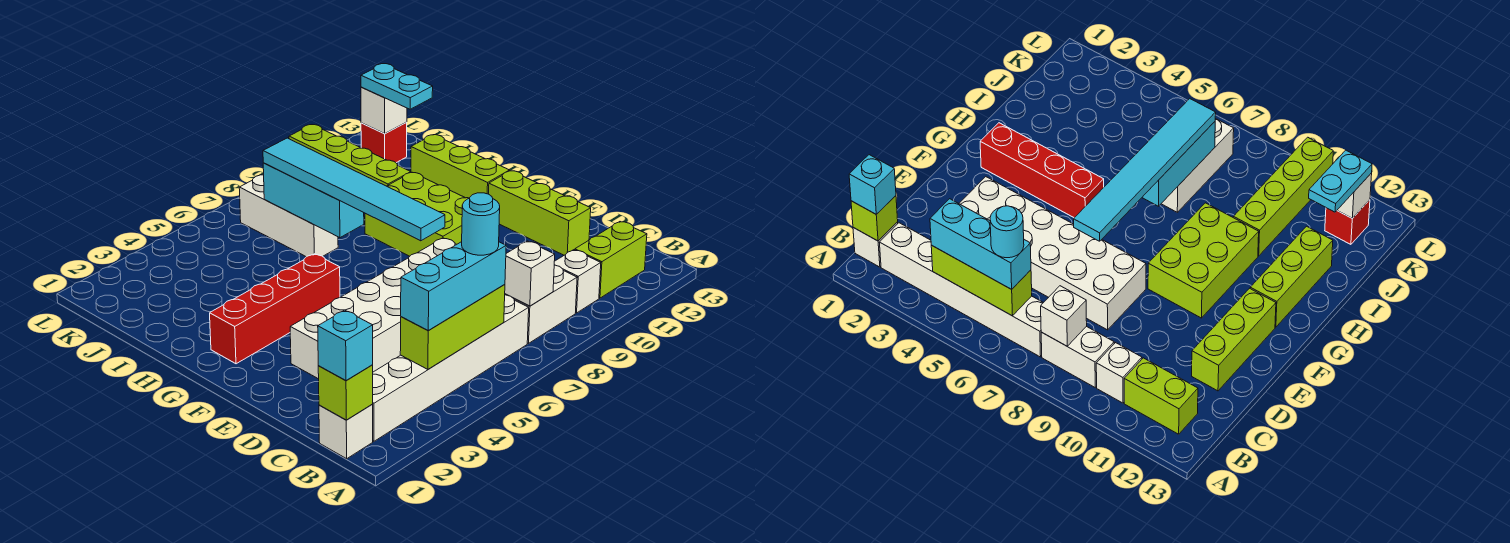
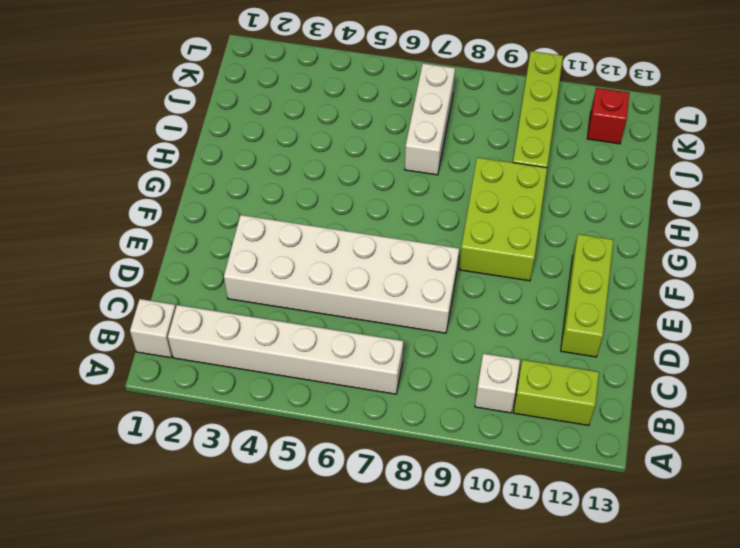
none -> white brick B8:B9 level 1
none -> red brick G2:G5 level 1
none -> lime brick G12:I12 level 1

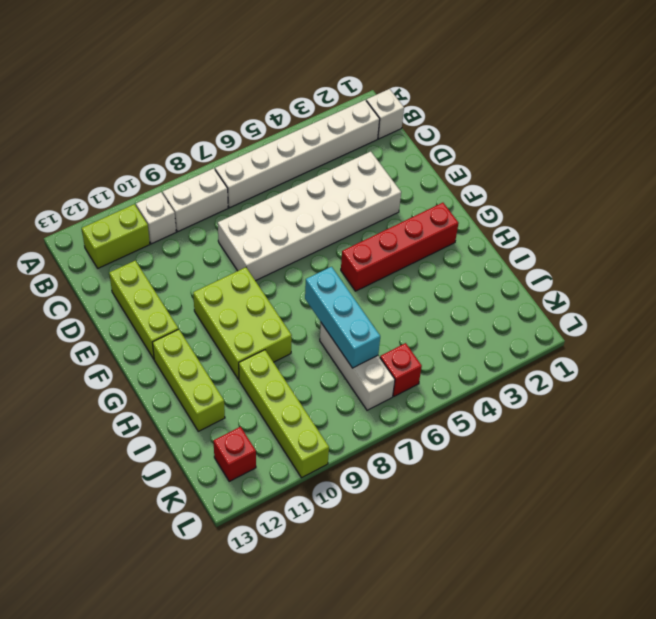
red brick K6 level 1 -> none
none -> lime brick B1 level 2
none -> lime brick B4:B6 level 2
none -> white brick B8 level 2

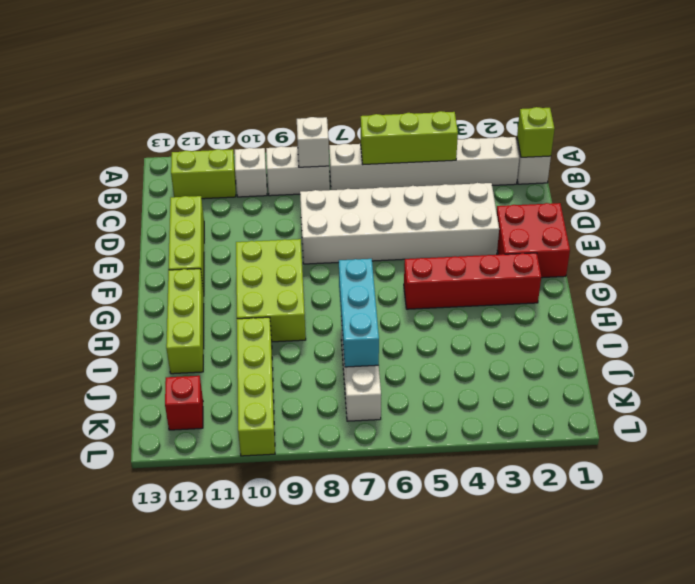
red brick E1:F2 level 1 -> none
none -> white brick K12 level 2
none -> cyan brick B1 level 3
none -> cyan brick B4:B6 level 3

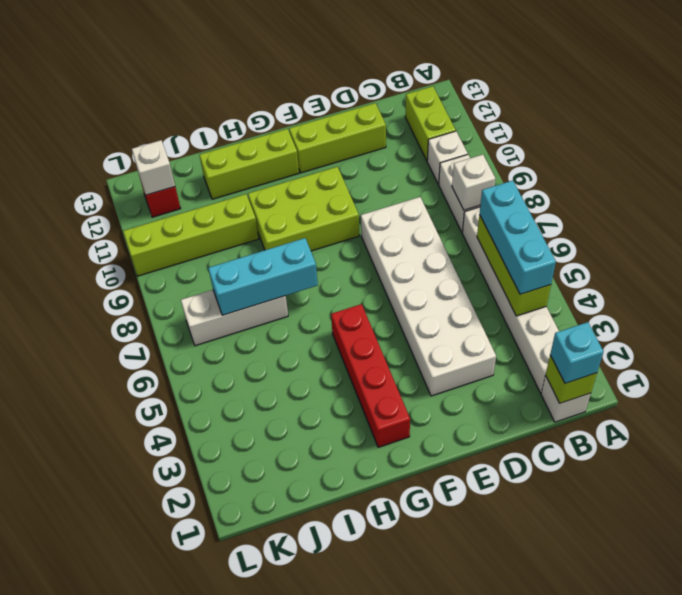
none -> cyan tile E7:J7 level 3
none -> cyan plate J12:K12 level 3
none -> cyan round brick B6 level 4

